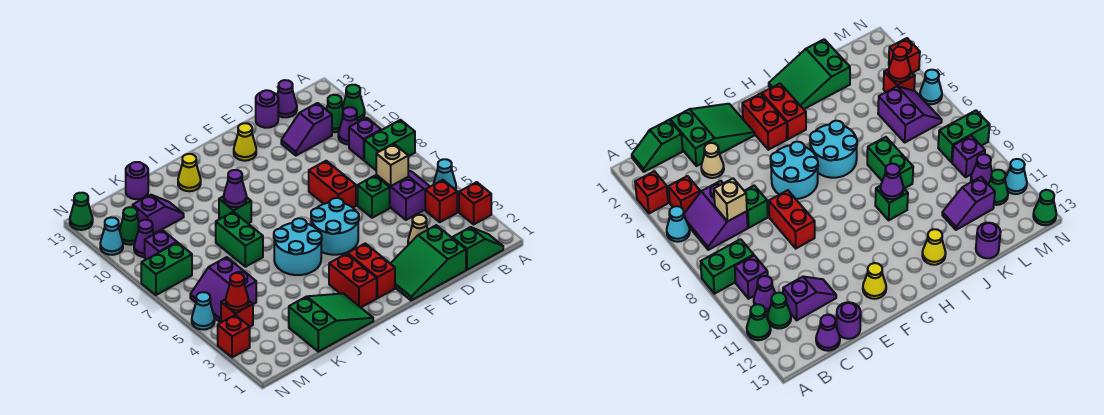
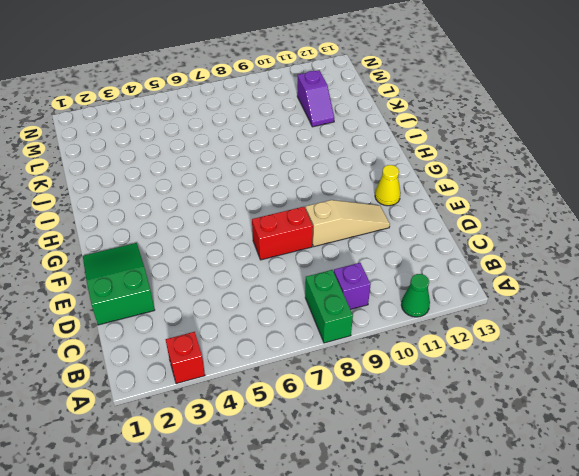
tan slope E9:E11 level 1 top 9 -> none
none -> cyan cone A5 level 1
none -> green slope B1:C1 level 1 top C
none -> red brick B4 level 1
none -> purple slope B5:C6 level 1 top C

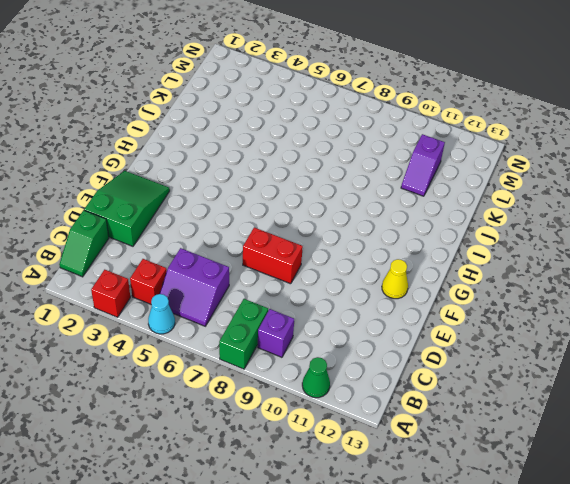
none -> purple cone B10 level 1
none -> green cone B11 level 1
none -> purple slope C11:D11 level 1 top C
none -> purple cone C13 level 1

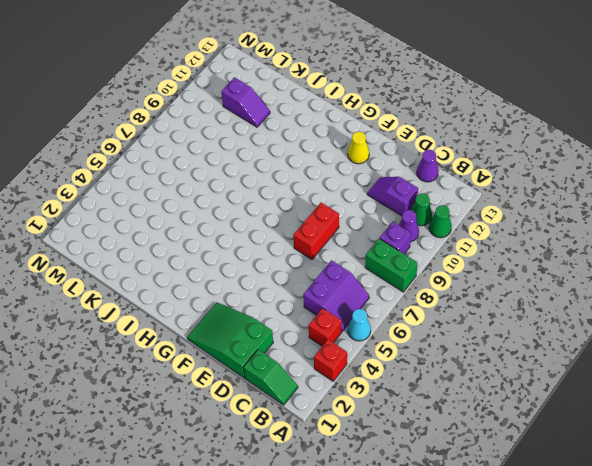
none -> tan cone D3 level 1
none -> green brick D6 level 1
none -> purple round brick D13 level 1
none -> cyan round brick F5:G6 level 1

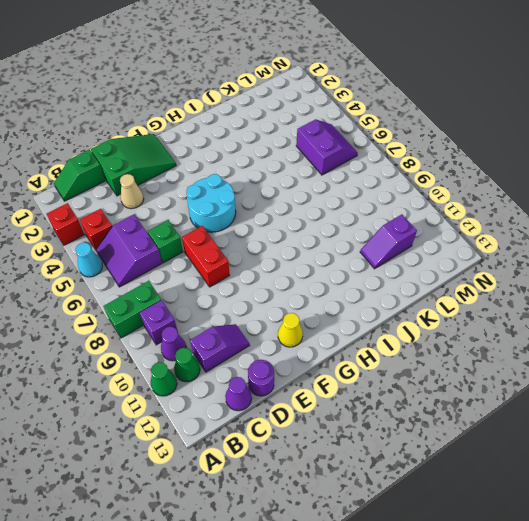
none -> red brick G2:G3 level 1
none -> red brick H2:H3 level 1
none -> cyan round brick H5:I6 level 1
none -> green slope I1:K2 level 1 top K

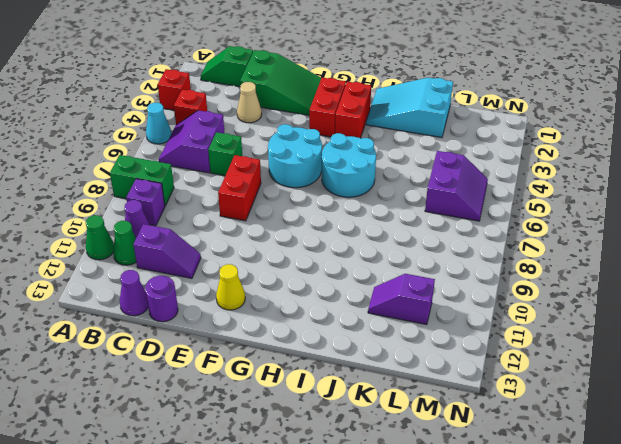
cyan slope I1:K2 level 1 top K -> green slope I1:K2 level 1 top K
none -> green brick I9 level 1
none -> yellow cone I12 level 1
none -> green brick J7:J8 level 1
none -> purple round brick K13 level 1

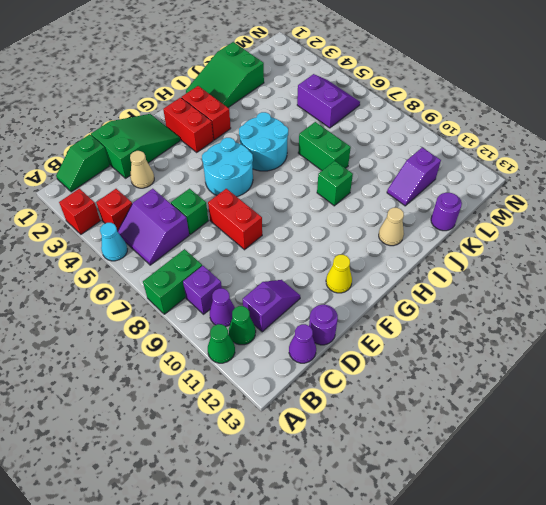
tan cone I12 level 1 -> yellow cone I12 level 1
none -> red brick M4 level 1
none -> green brick M8:N8 level 1
none -> purple brick M9 level 1
none -> purple cone M10 level 1

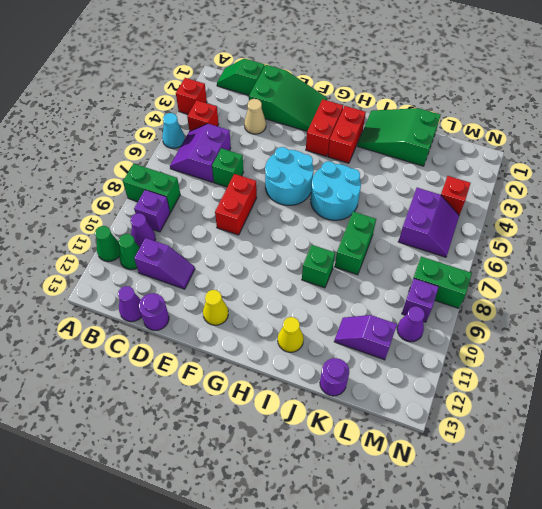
none -> green cone M11 level 1
none -> red brick N3 level 1
none -> cyan cone N5 level 1
none -> cyan cone N11 level 1

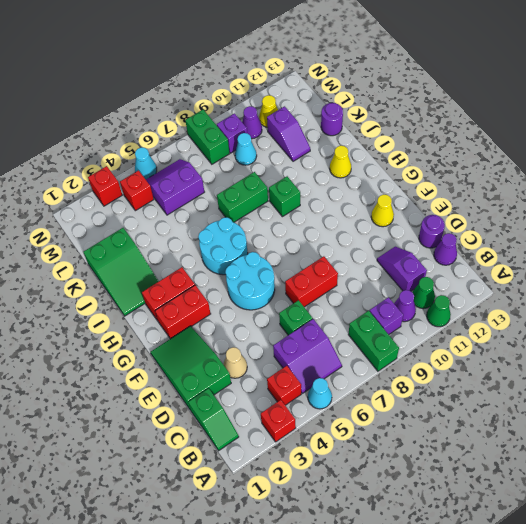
cyan cone L9 level 1 -> cyan cone N11 level 1
yellow cone M11 level 1 -> green cone M11 level 1
none -> green cone N13 level 1
none -> tan brick C6 level 2
none -> purple cone I9 level 2
none -> red cone M4 level 2

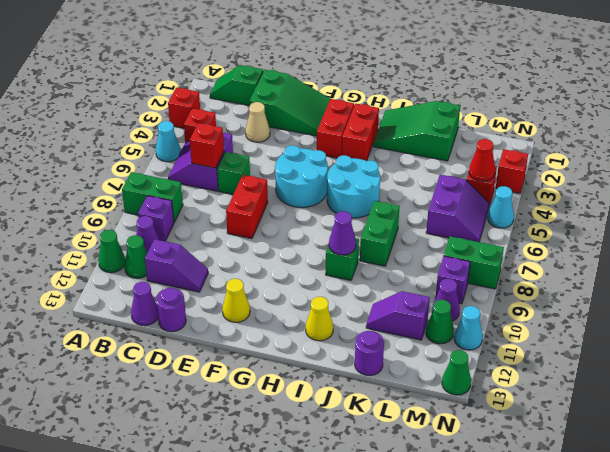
red brick C6 level 2 -> tan brick C6 level 2

